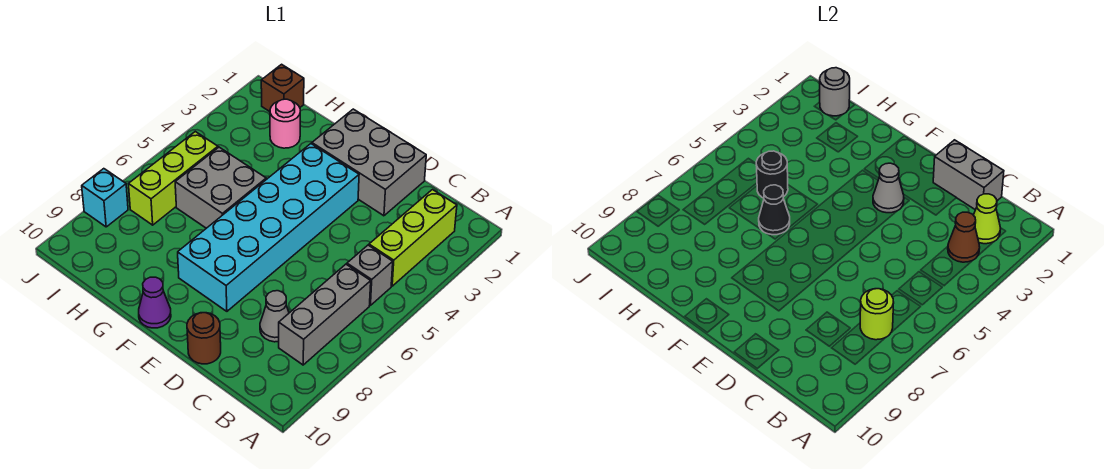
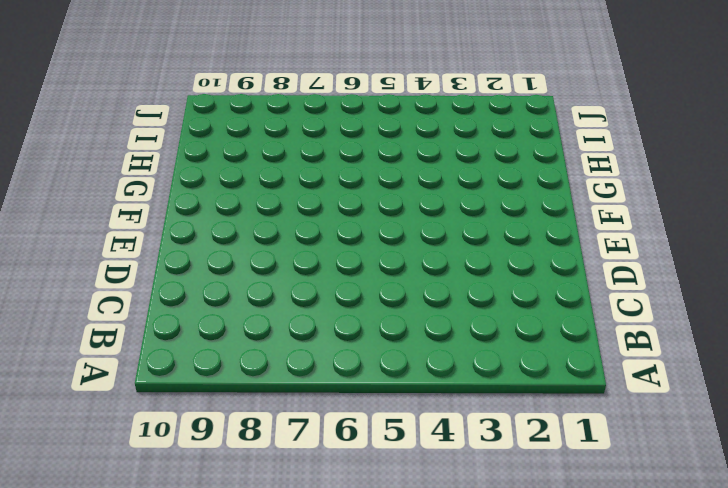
none -> lime brick B2:B4 level 1
none -> grey brick B5 level 1
none -> grey brick B6:B8 level 1

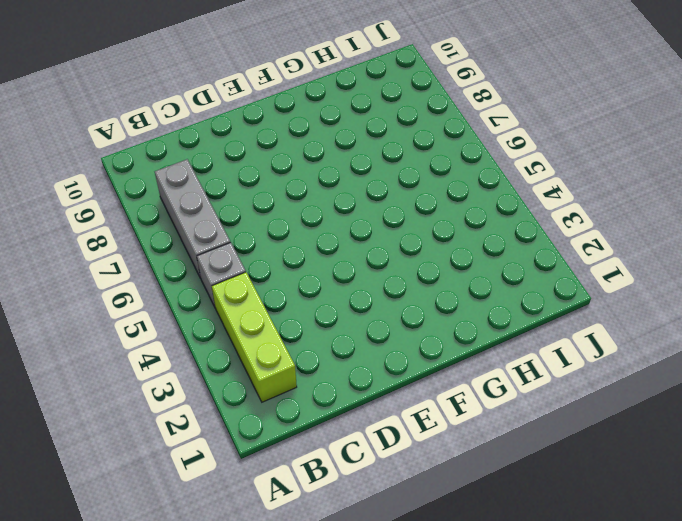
none -> grey cone C8 level 1
none -> grey brick D1:F2 level 1
none -> brown round brick D10 level 1

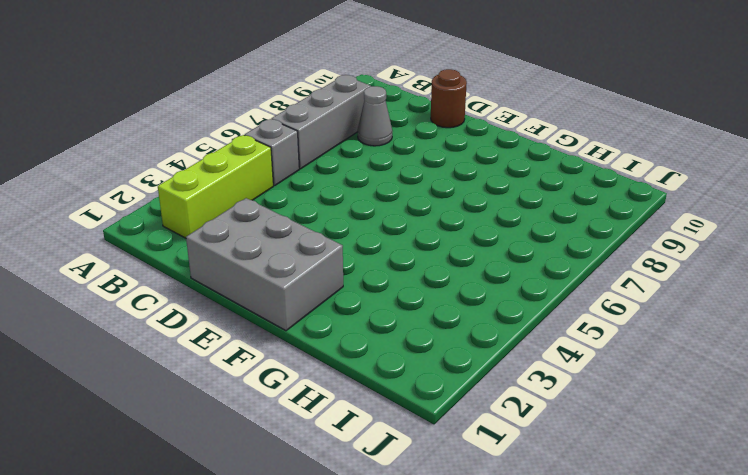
none -> cyan brick E3:F8 level 1
none -> purple cone F10 level 1
none -> grey brick G5:H6 level 1

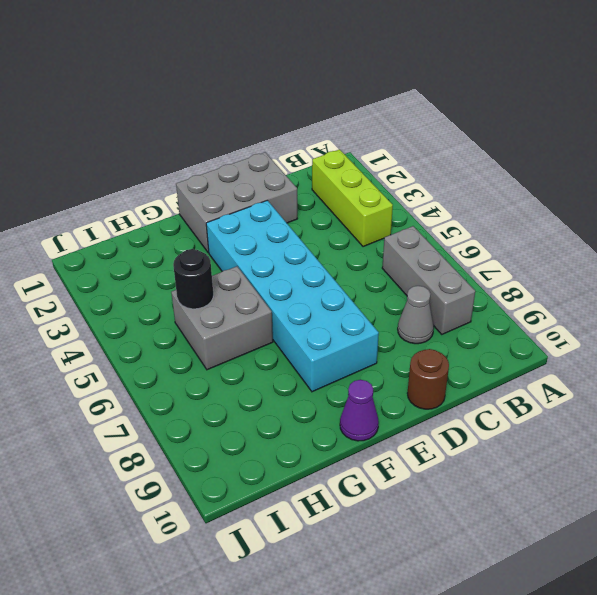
none -> grey brick B5 level 1
none -> pink round brick H2 level 1
none -> brown brick I1 level 1

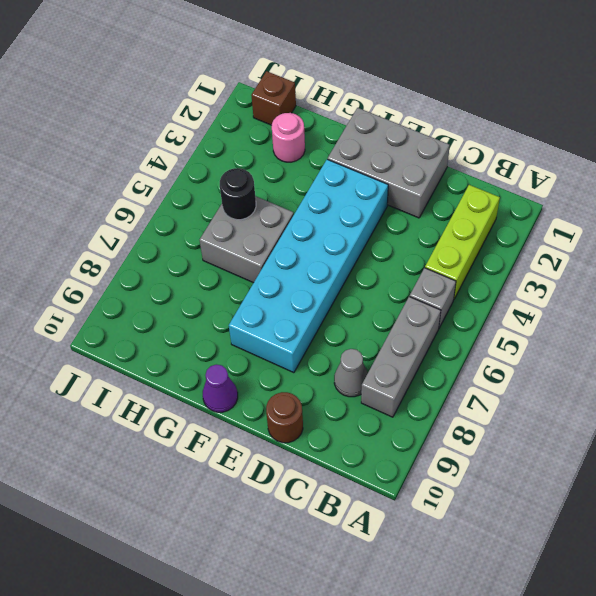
none -> lime brick I5:I7 level 1
none -> cyan brick J8 level 1
none -> lime cone B2 level 2

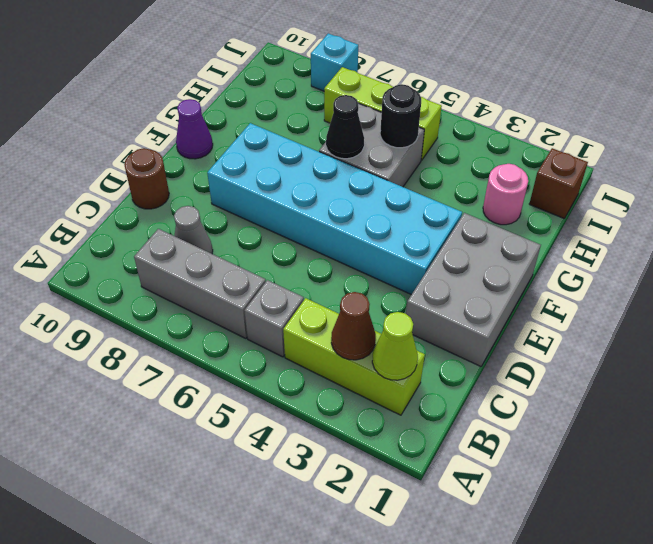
none -> lime round brick B7 level 2
none -> grey brick C1:D1 level 2
none -> grey cone E3 level 2

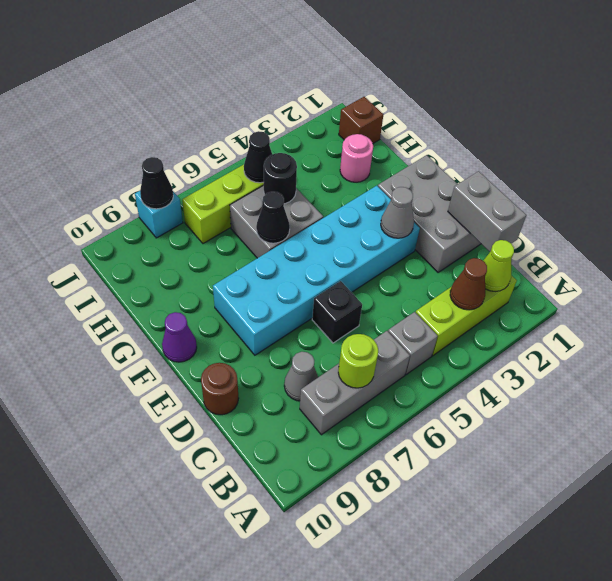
black brick D6 level 1 -> none
black cone I5 level 2 -> none
black cone J8 level 2 -> none
none -> grey round brick I1 level 2

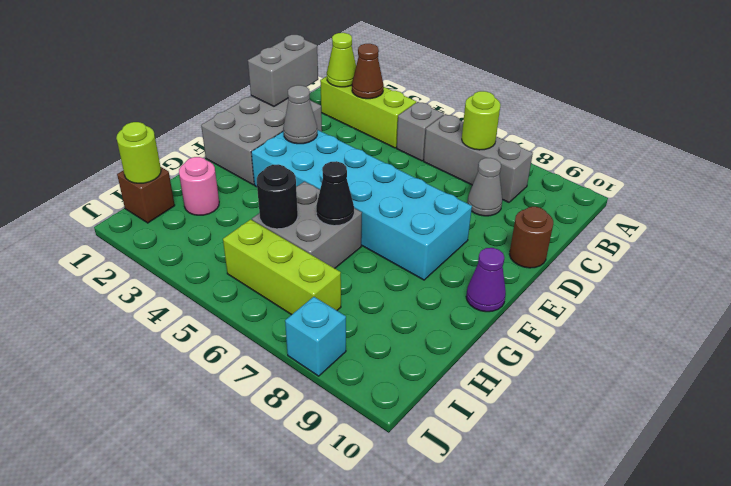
lime round brick I1 level 2 -> grey round brick I1 level 2

